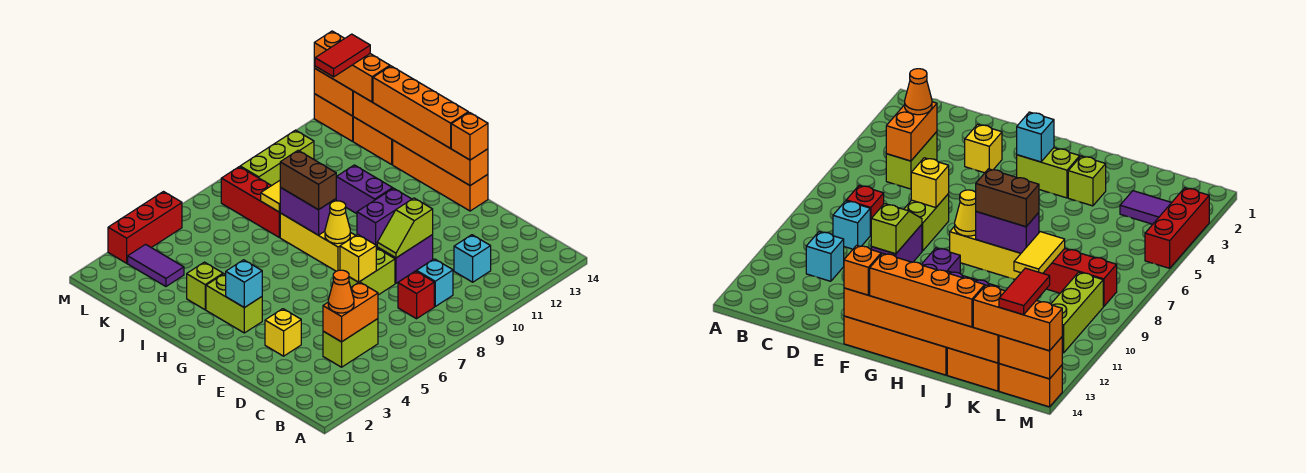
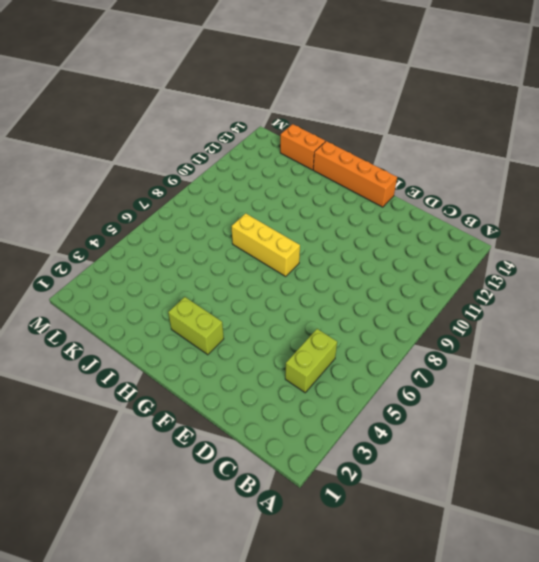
none -> red brick C8 level 1
none -> cyan brick C9 level 1
none -> cyan brick C11 level 1
none -> yellow brick E3 level 1

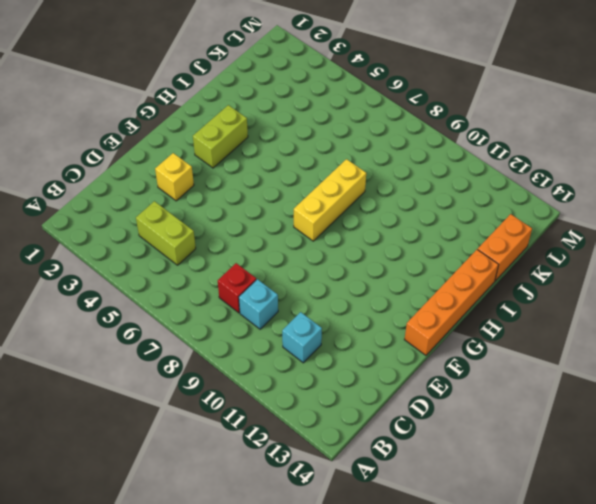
none -> lime brick E7:E8 level 1
none -> purple brick E9:E10 level 1
none -> purple brick G10:G11 level 1
none -> purple brick H11:I11 level 1

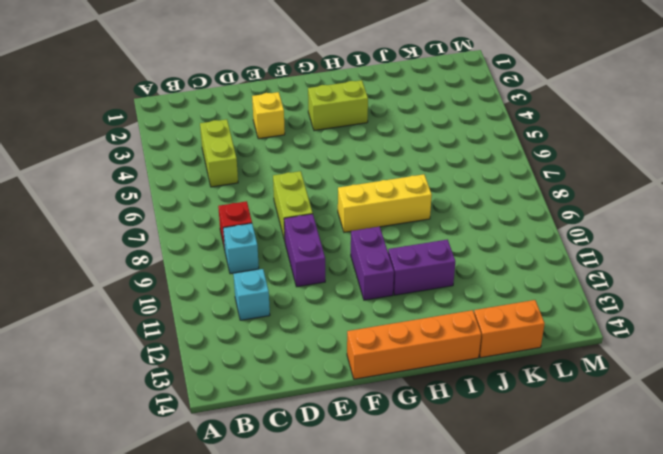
none -> lime brick I3 level 1
none -> red brick J8:L8 level 1
none -> purple tile K3:L3 level 1
none -> lime brick L9:L11 level 1

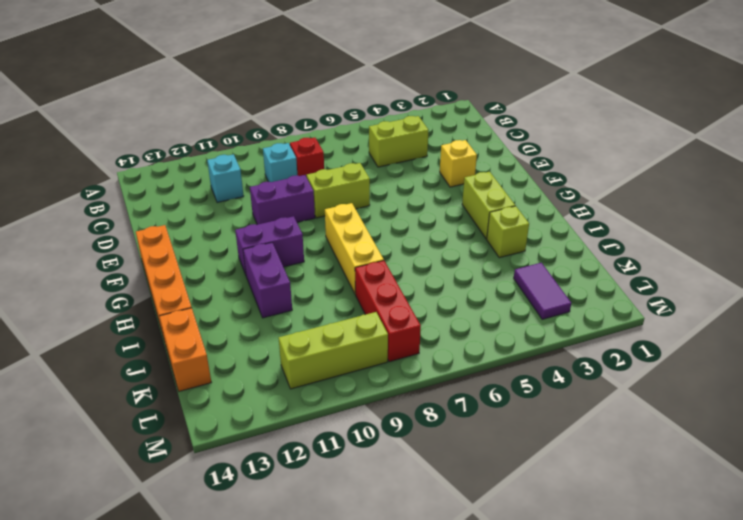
none -> orange brick L14:M14 level 1
none -> red brick M3:M5 level 1
none -> orange brick C4:C5 level 2
none -> yellow brick E7 level 2

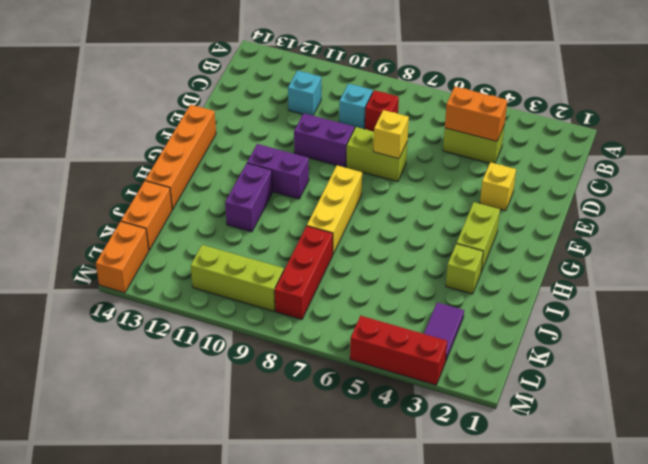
none -> lime slope E9:E10 level 2 top 10
none -> orange brick F14:K14 level 2
none -> cyan brick G3 level 2
none -> yellow cone G8 level 2

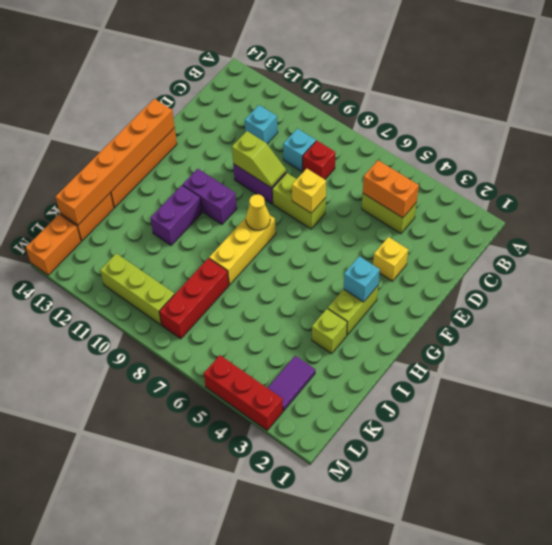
none -> purple brick H8:I8 level 2
none -> yellow tile J8:J9 level 2
none -> orange brick L14:M14 level 2
none -> orange cone C4 level 3

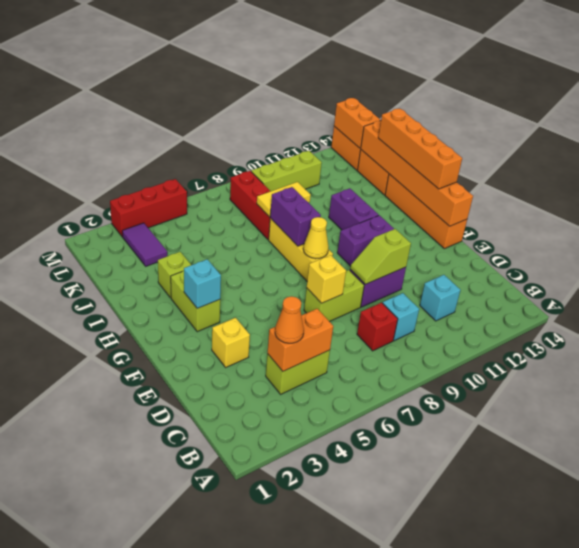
none -> orange brick F14 level 3
none -> brown brick H8:I8 level 3
none -> orange brick K14:M14 level 3
none -> red tile L13:L14 level 4

